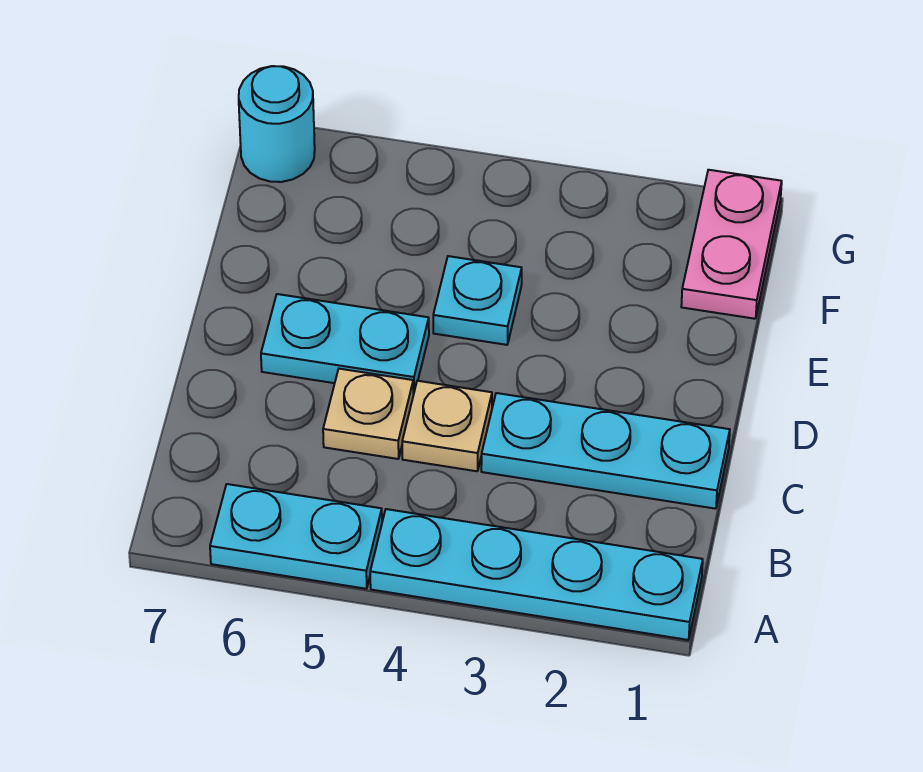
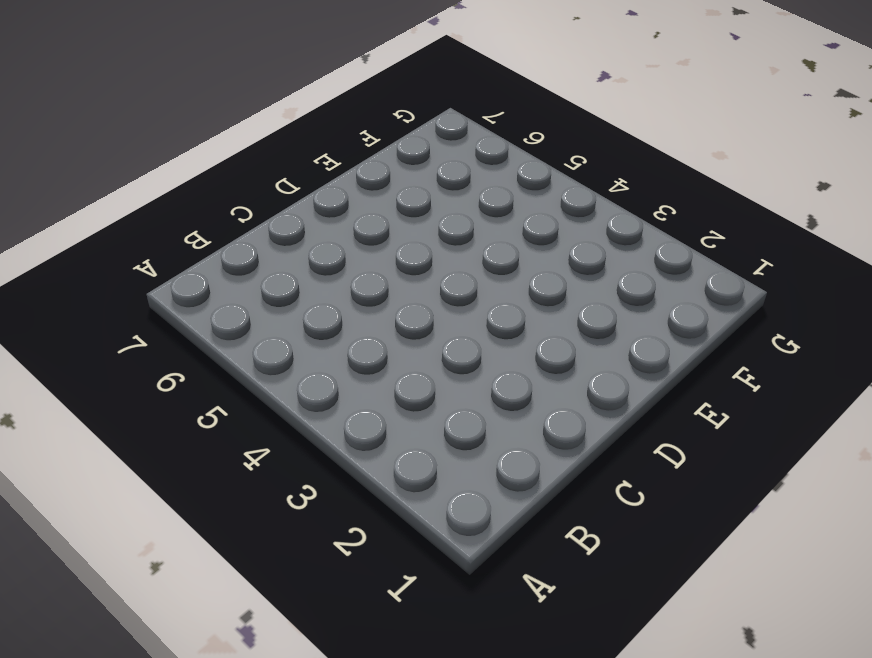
none -> cyan plate A1:A4 level 1
none -> cyan plate A5:A6 level 1

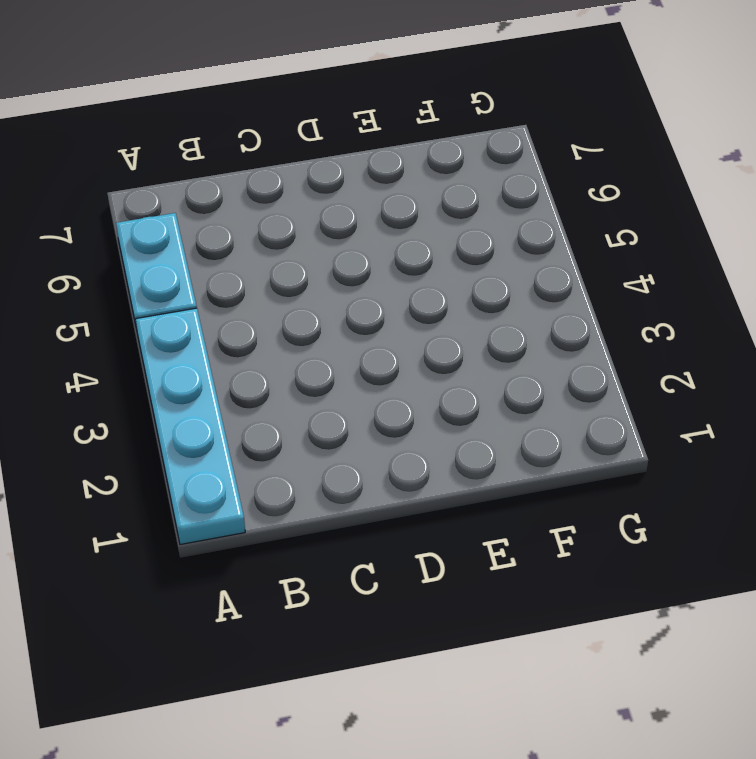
none -> cyan plate C1:C3 level 1
none -> tan plate C4 level 1

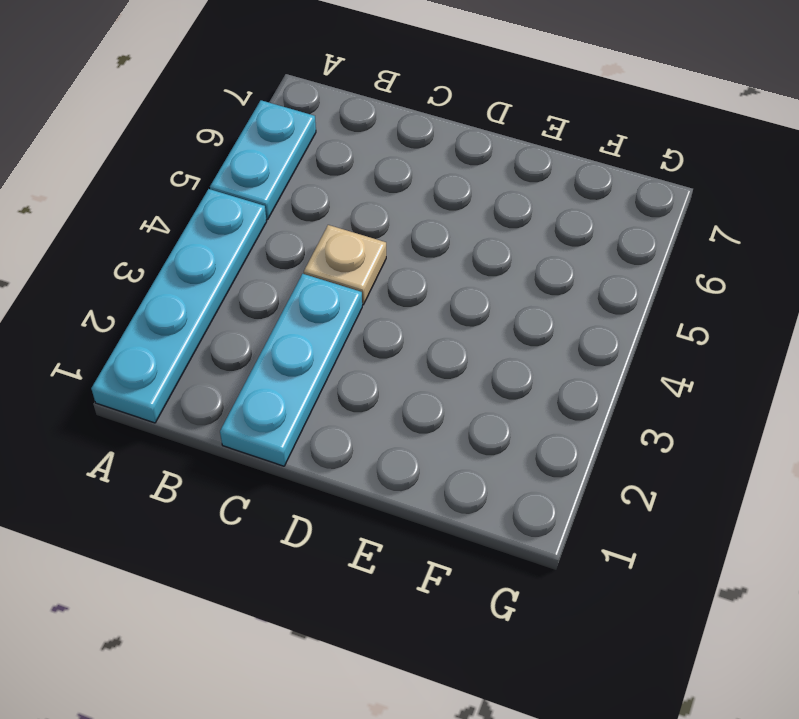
none -> tan plate C5 level 1
none -> cyan plate D5:D6 level 1

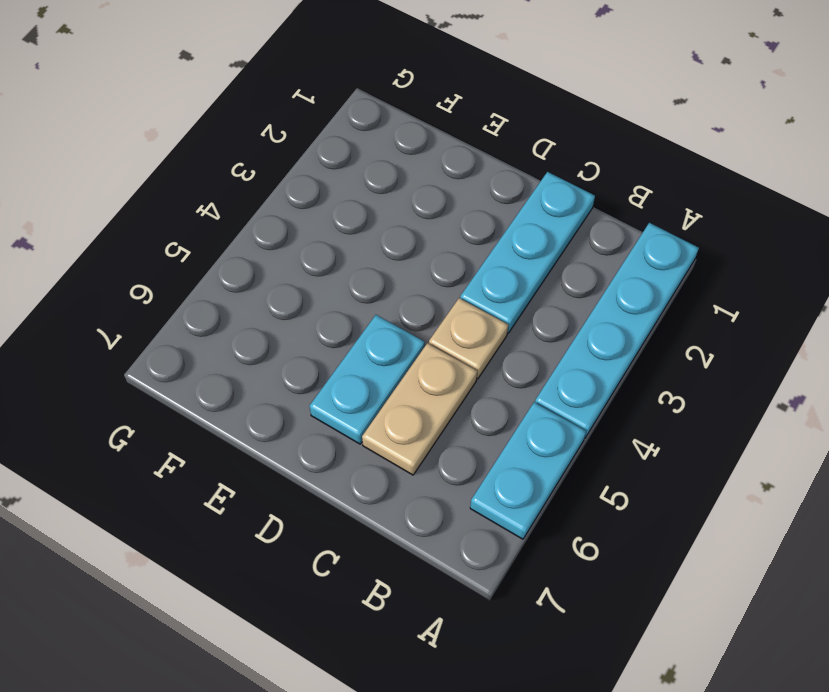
tan plate C5:C6 level 1 -> tan plate C5 level 1
none -> cyan plate E4 level 1
none -> pink plate F1:G1 level 1

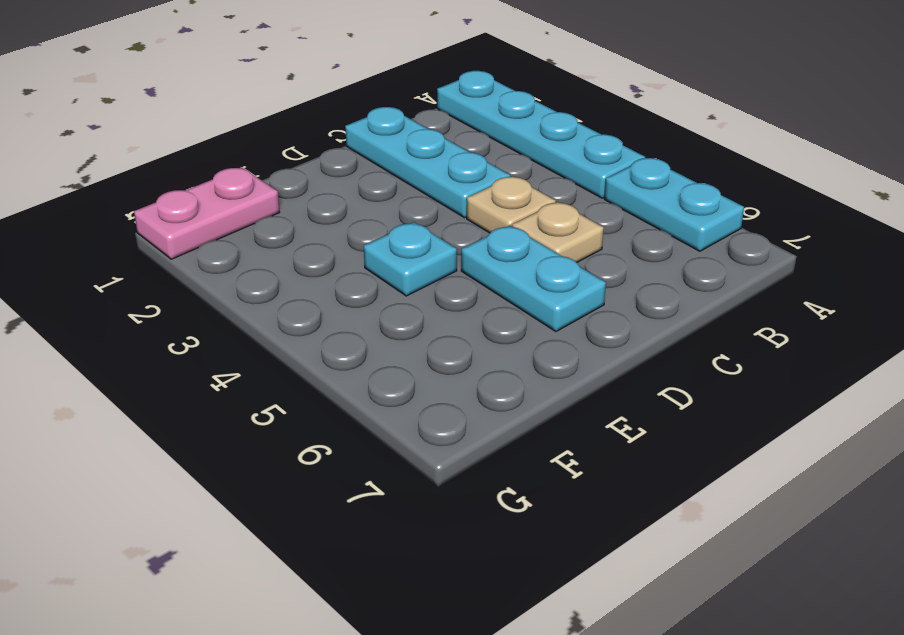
none -> cyan round brick G7 level 1

